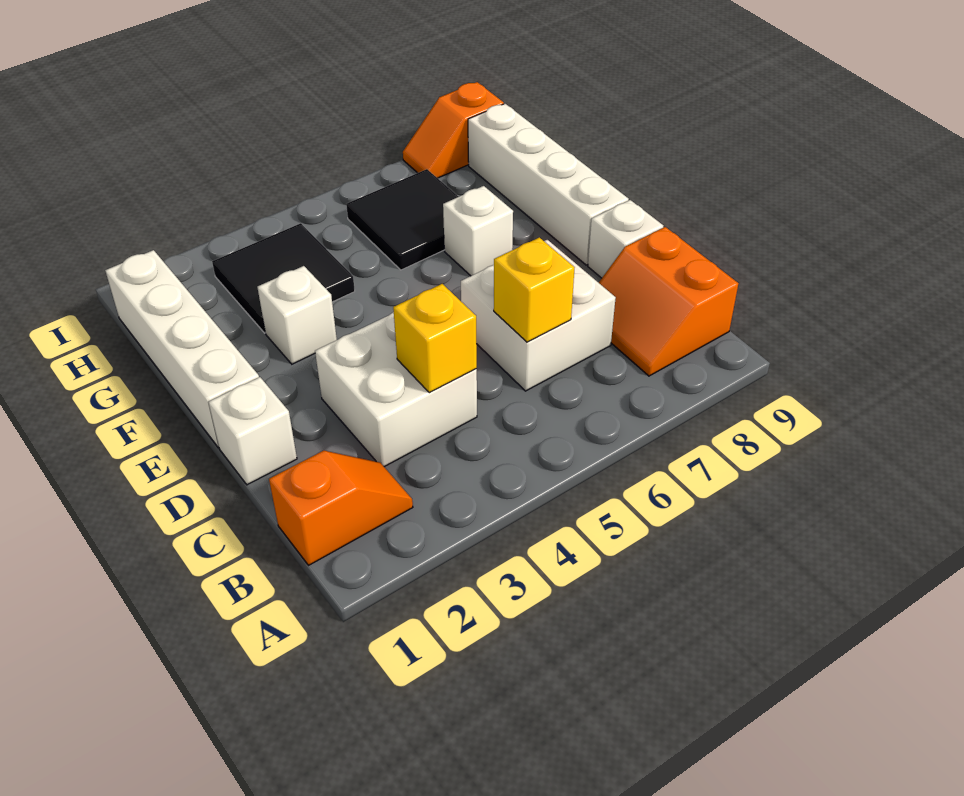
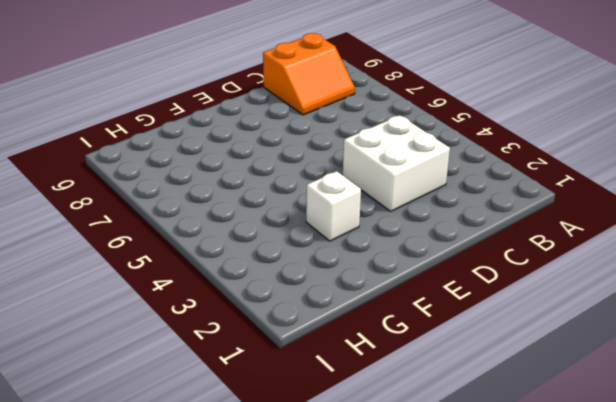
none -> orange slope B1:B2 level 1 top 1
none -> white brick C6:D7 level 1
none -> white brick D1 level 1

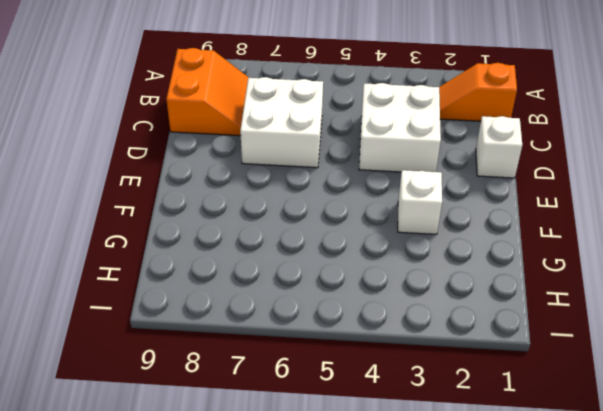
none -> white brick D9 level 1
none -> white brick E1:H1 level 1
none -> white brick E9:H9 level 1

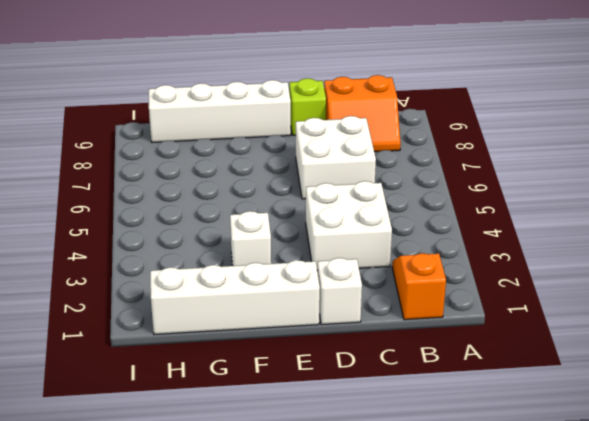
lime brick D9 level 1 -> white brick D9 level 1
none -> white brick F7 level 1
none -> black tile G3:H4 level 1
none -> black tile G6:H7 level 1

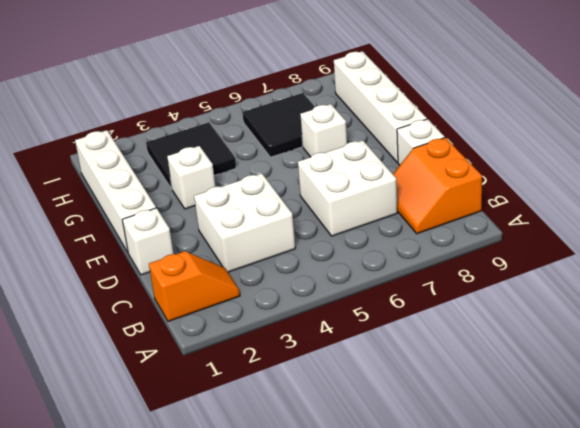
none -> orange slope I8:I9 level 1 top 9
none -> yellow brick C4 level 2
none -> yellow brick C6 level 2

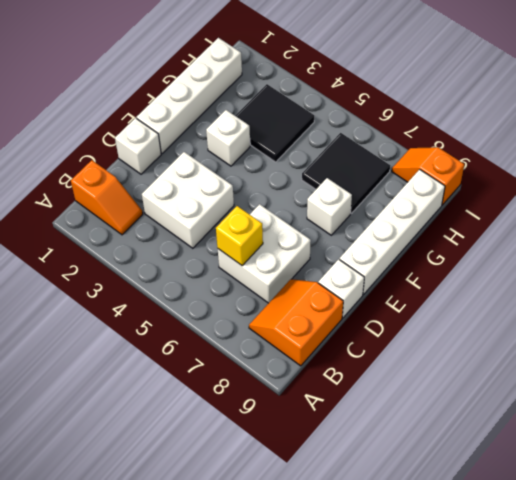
none -> yellow brick C4 level 2

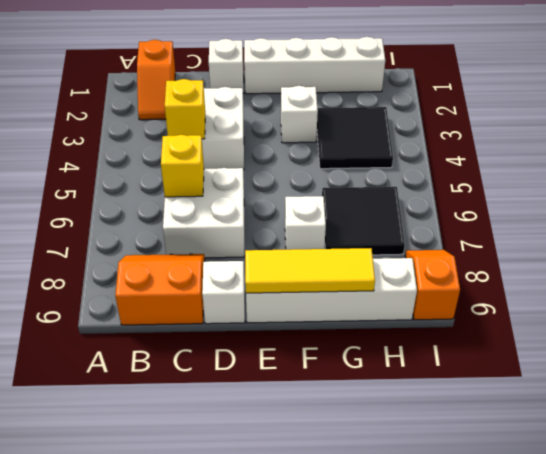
yellow tile E9:G9 level 2 -> none

